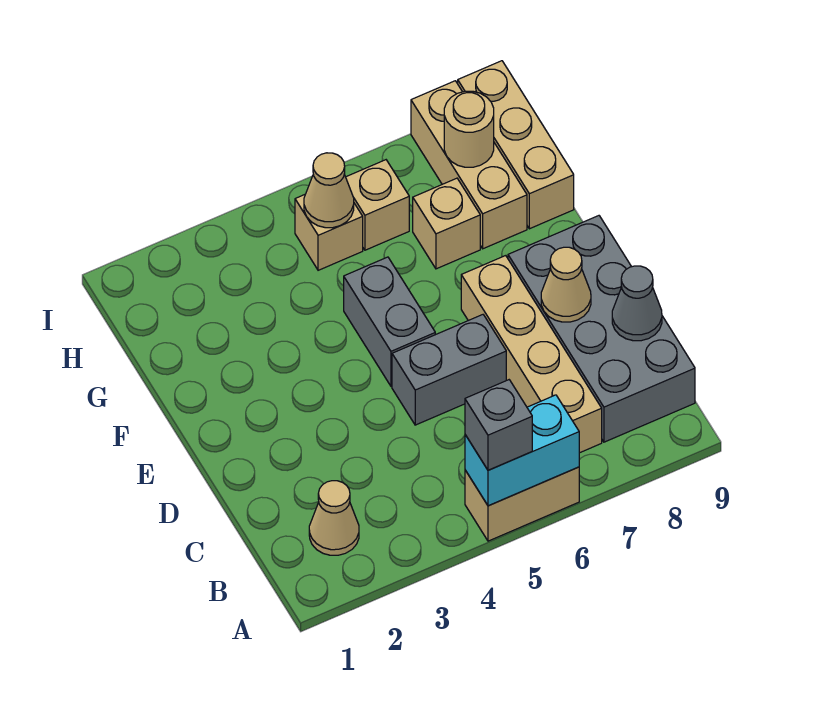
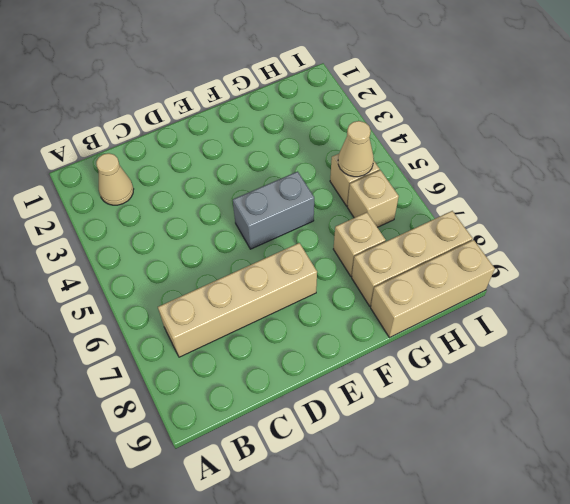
none -> tan brick A5:A6 level 1
none -> grey brick B8:E9 level 1
none -> grey brick D5:D6 level 1

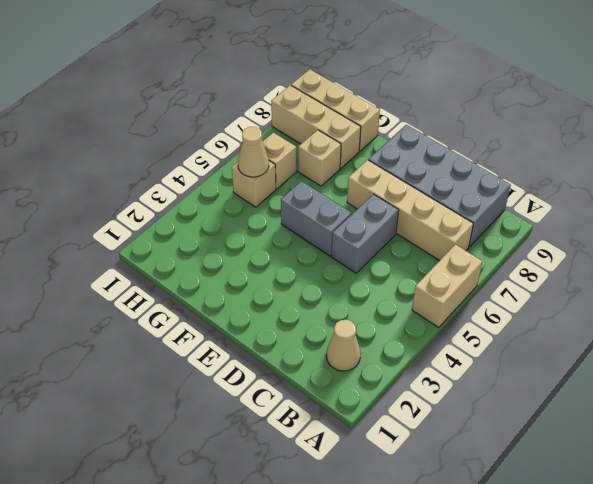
none -> cyan brick A5:A6 level 2
none -> grey cone C9 level 2
none -> tan cone D8 level 2

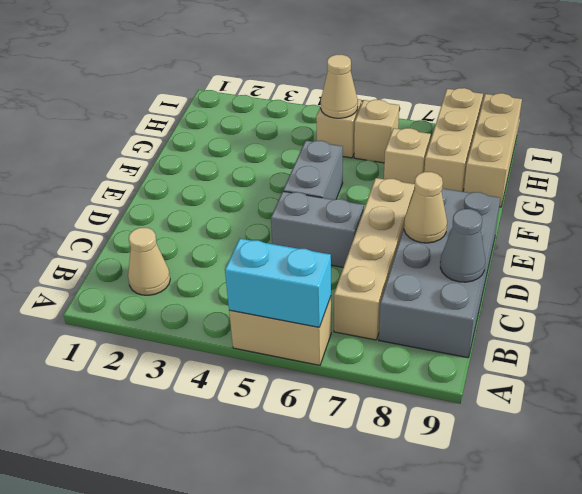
none -> tan round brick H8 level 2
none -> grey brick A5 level 3

